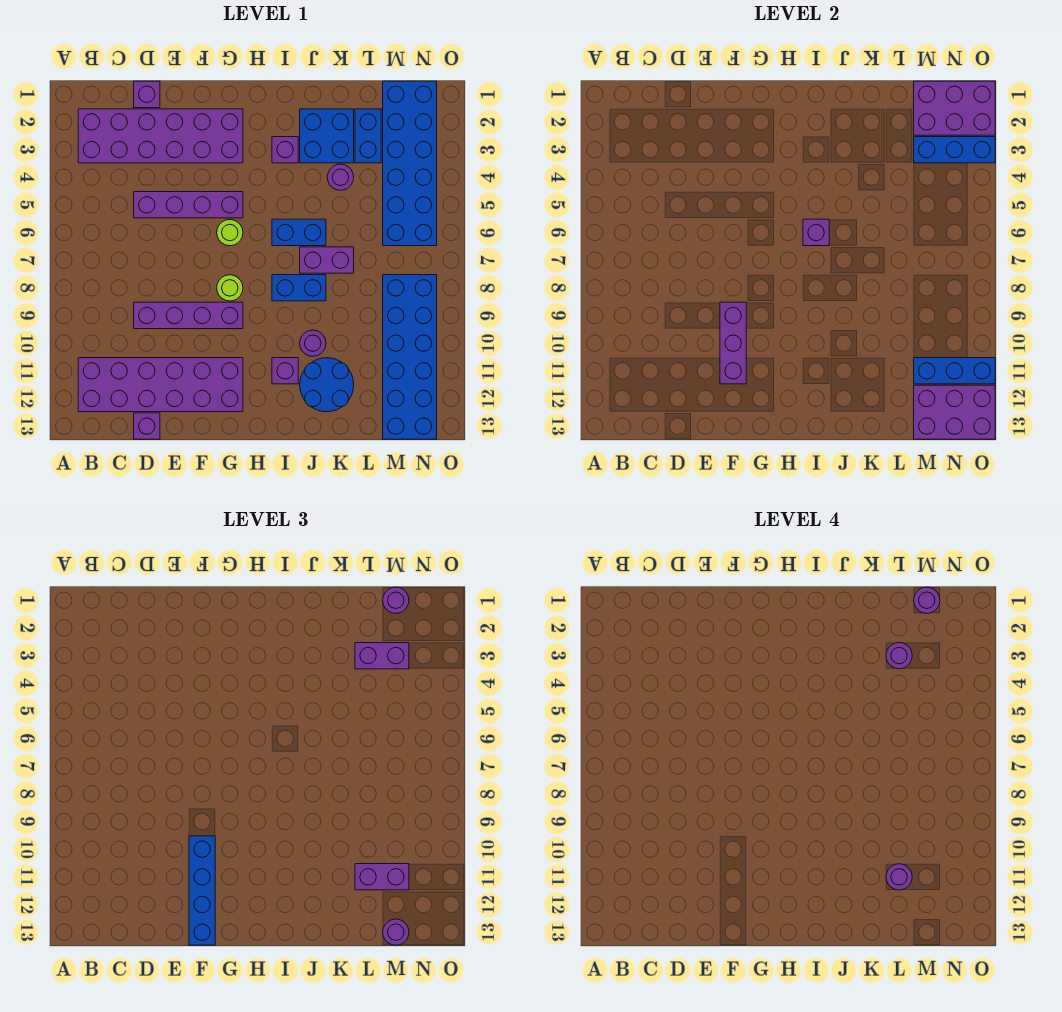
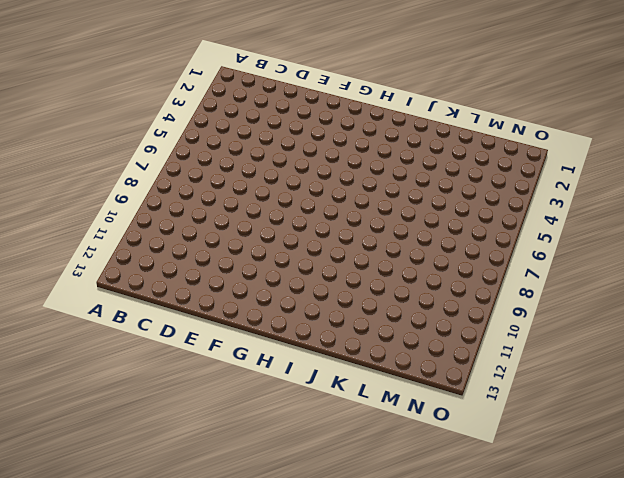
none -> purple brick B2:G3 level 1
none -> purple brick B11:G12 level 1
none -> purple brick D1 level 1
none -> purple brick D5:G5 level 1

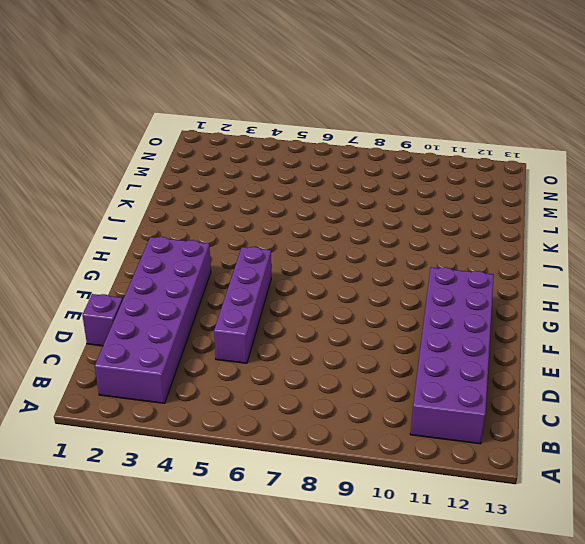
none -> purple brick D9:G9 level 1
none -> purple brick D13 level 1
none -> lime round brick G6 level 1
none -> lime round brick G8 level 1

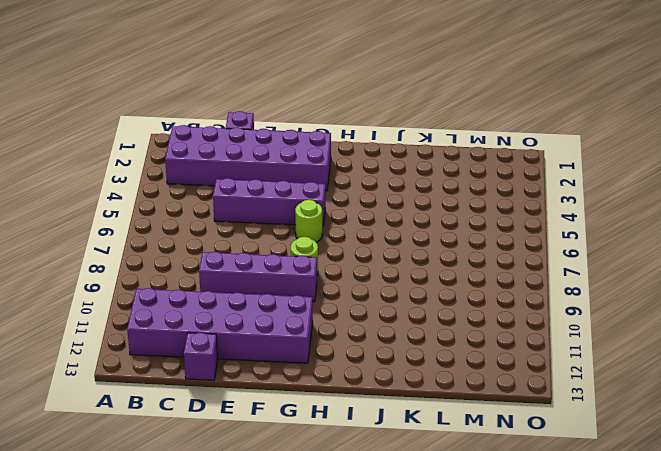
none -> purple brick I3 level 1
none -> blue brick I6:J6 level 1
none -> blue brick I8:J8 level 1
none -> purple brick I11 level 1

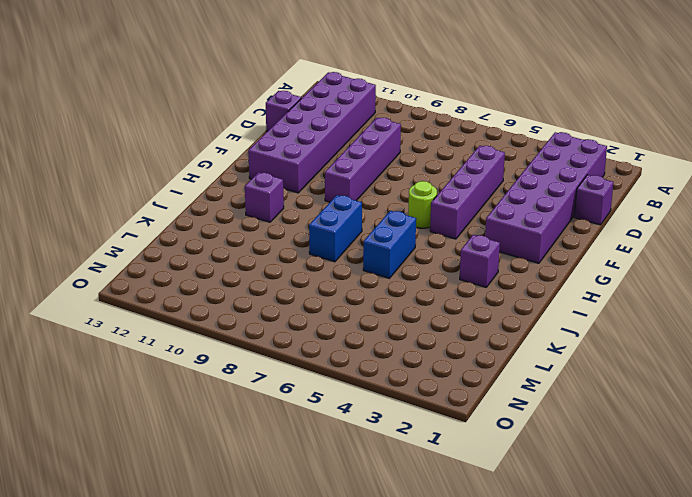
none -> lime round brick G8 level 1
none -> blue brick J2:K3 level 1
none -> purple brick J7:K7 level 1
none -> purple round brick J10 level 1

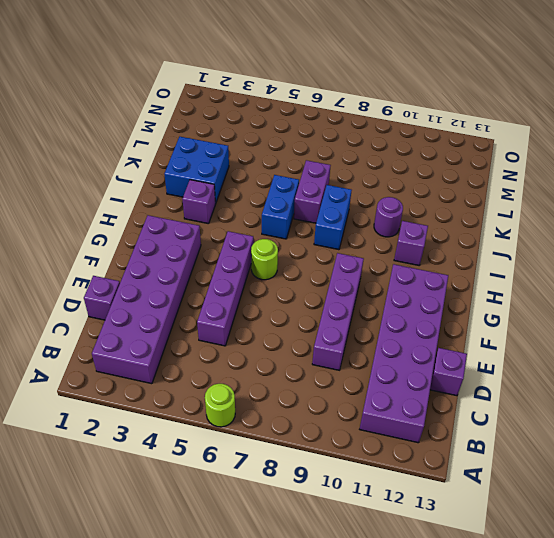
lime round brick A6 level 1 -> lime round brick G8 level 1
none -> blue round brick J11:K12 level 1
none -> purple round brick K4 level 1
none -> blue brick L2:L3 level 1
none -> blue brick M1:N6 level 1

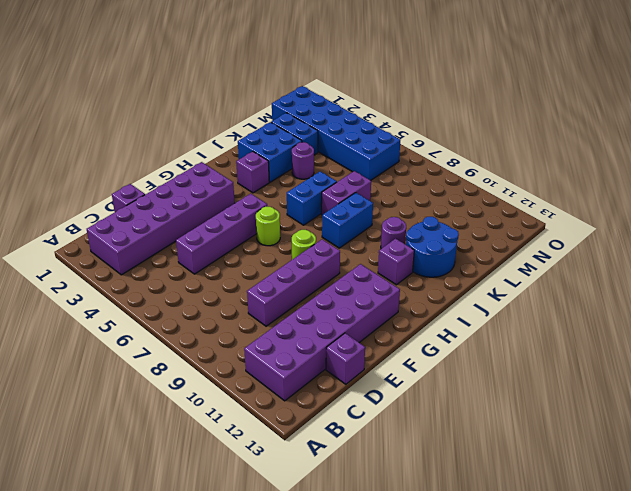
none -> blue brick M8:N13 level 1
none -> purple brick F9:F11 level 2
none -> purple brick I6 level 2
none -> purple brick M1:O2 level 2

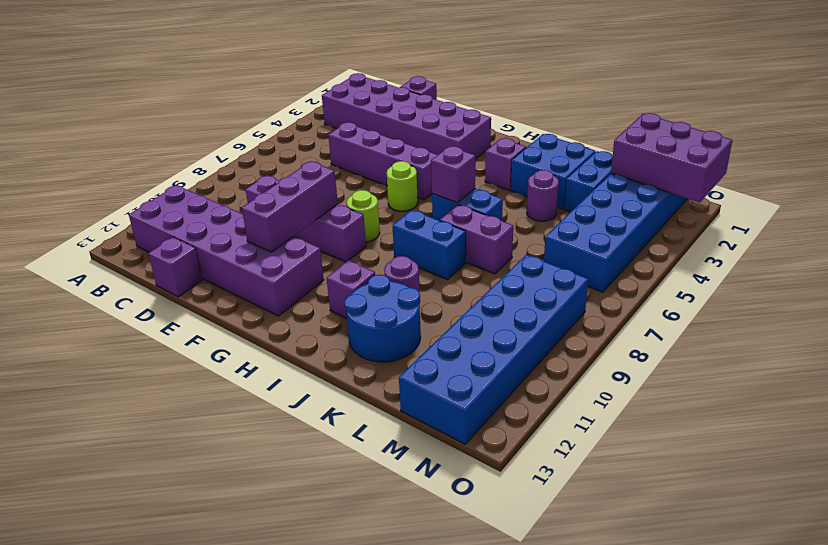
none -> blue brick M3:O3 level 2
none -> blue brick M11:O11 level 2
none -> purple brick M12:O13 level 2
none -> blue brick F10:F13 level 3

